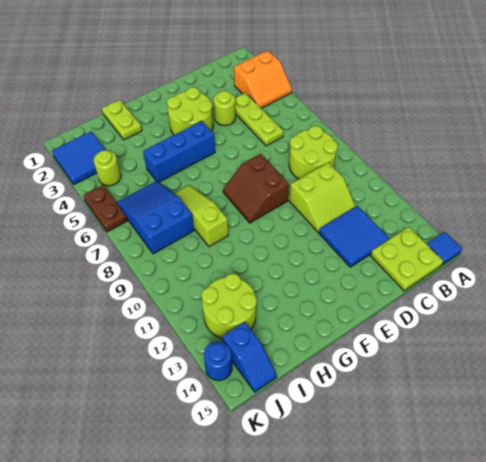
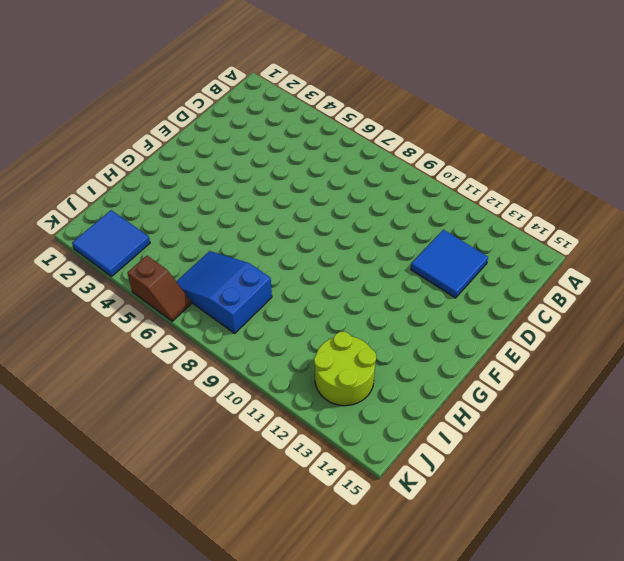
brown slope K5:K6 level 1 top 5 -> brown plate K5:K6 level 1
none -> orange slope A3:B4 level 1 top 3
none -> blue tile A15 level 1
none -> lime round brick B8:C9 level 1

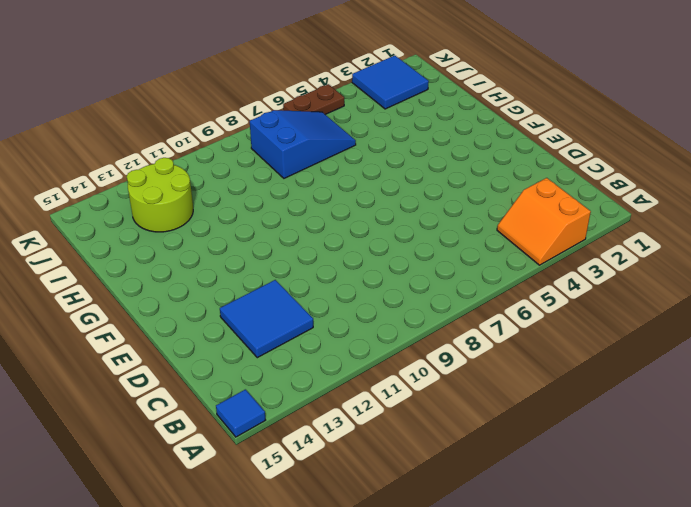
none -> lime round brick B8:C9 level 1
none -> lime plate B14:C15 level 1
none -> lime plate C4:C6 level 1

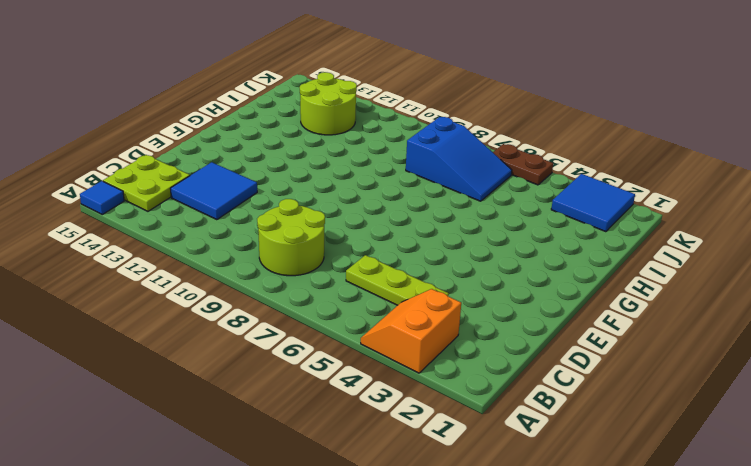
none -> lime slope C10:D11 level 1 top 10
none -> lime round brick D4 level 1
none -> lime round brick E3:F4 level 1

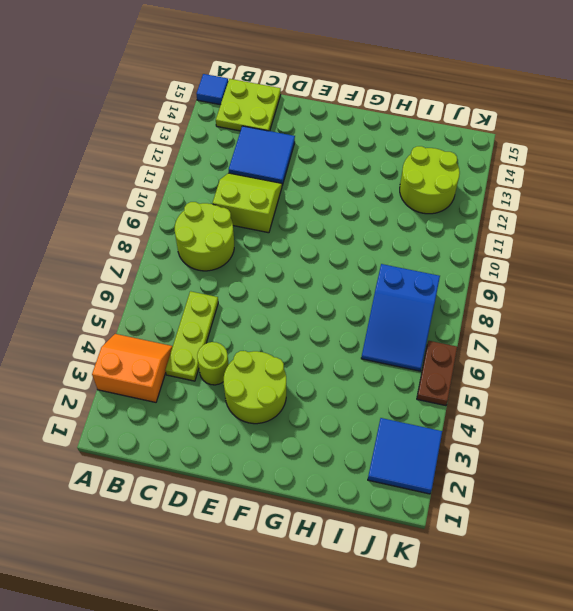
none -> brown slope E8:F9 level 1 top E
none -> blue brick F5:H5 level 1
none -> lime plate H1:H2 level 1

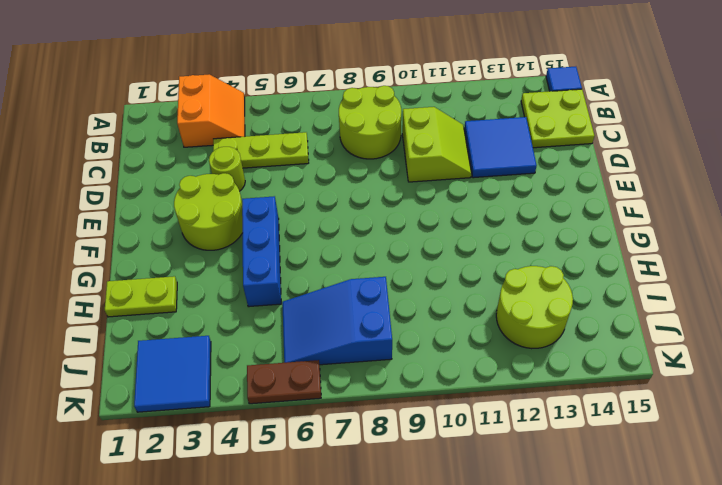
none -> brown slope E8:F9 level 1 top E
none -> lime slope H7:H9 level 1 top 9
none -> lime round brick J4 level 1

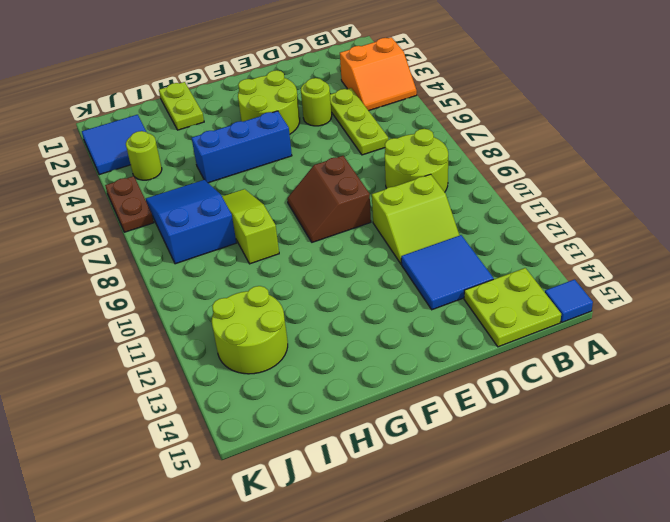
none -> blue slope J14:J15 level 1 top 14
none -> blue round brick K14 level 1

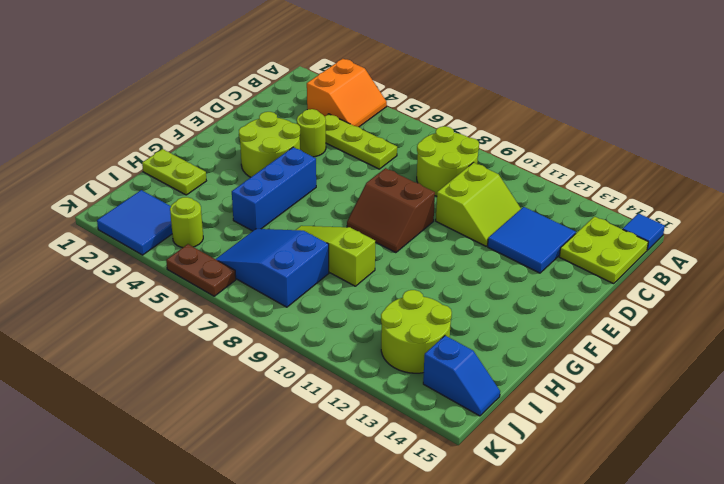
none -> blue round brick K14 level 1

